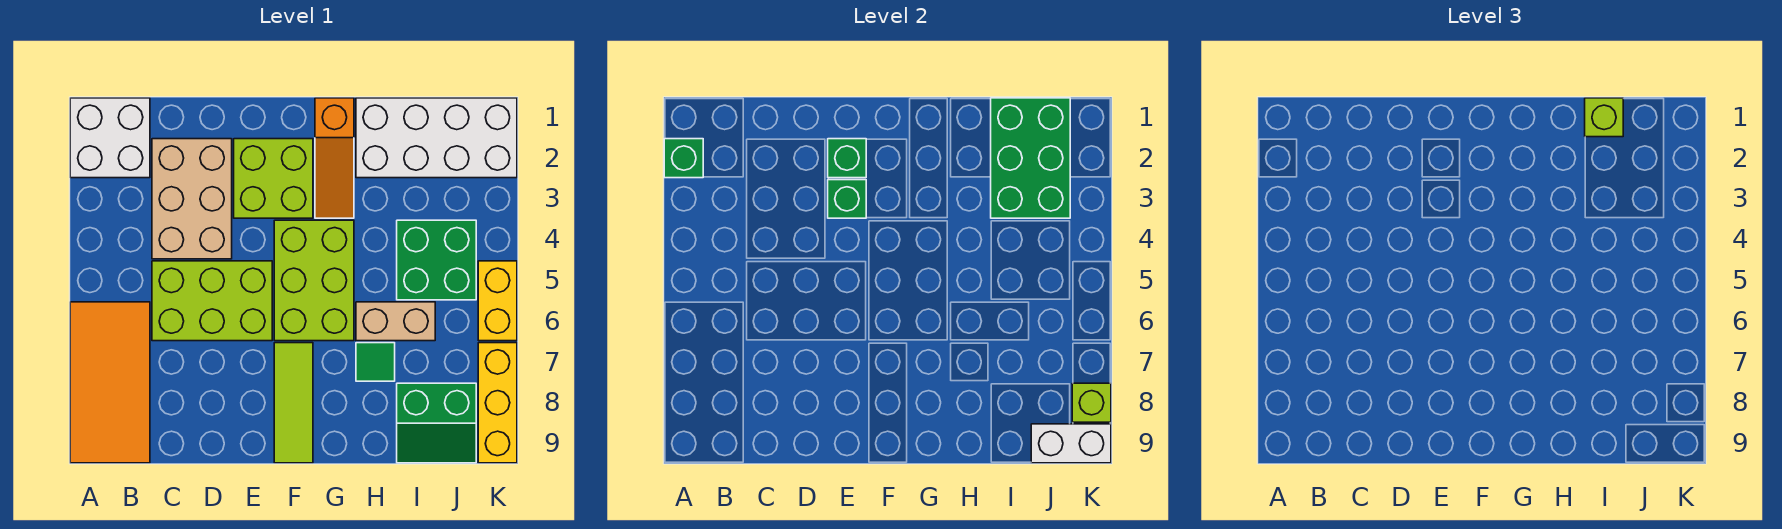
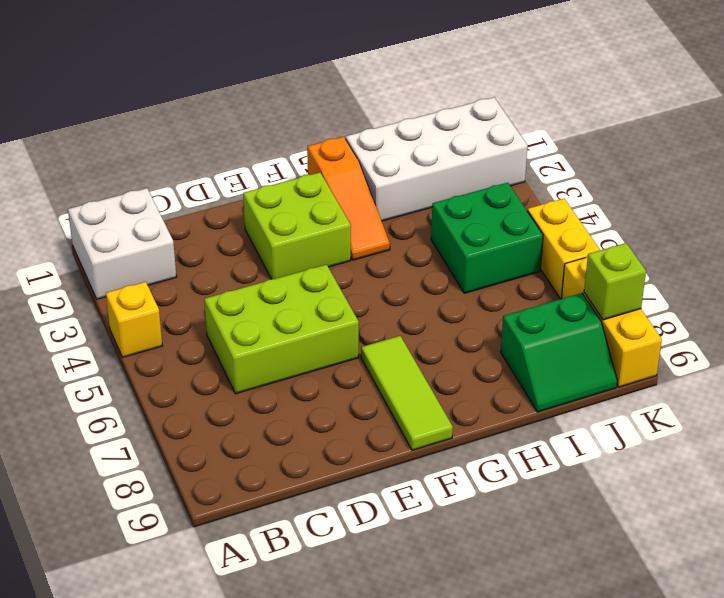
yellow brick A4 level 1 -> none
none -> orange tile A6:B9 level 1
none -> tan brick C2:D4 level 1
none -> lime brick F4:G6 level 1

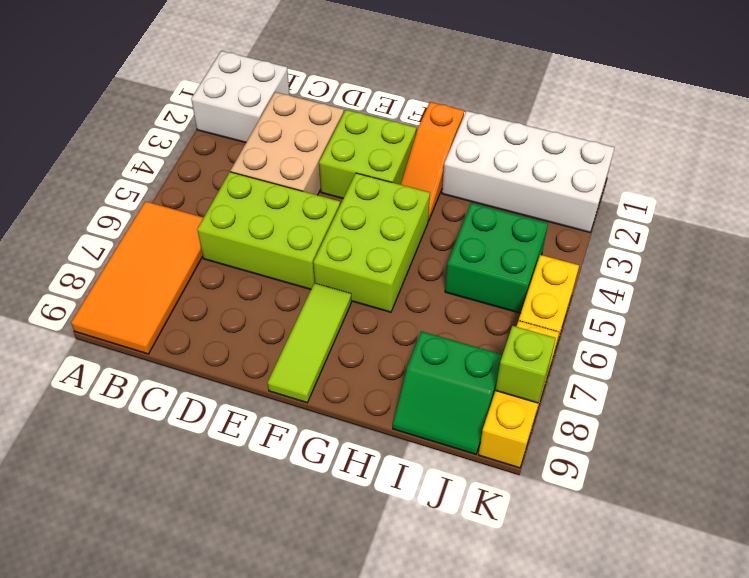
none -> tan brick H6:I6 level 1
none -> green tile H7 level 1
none -> green brick A2 level 2

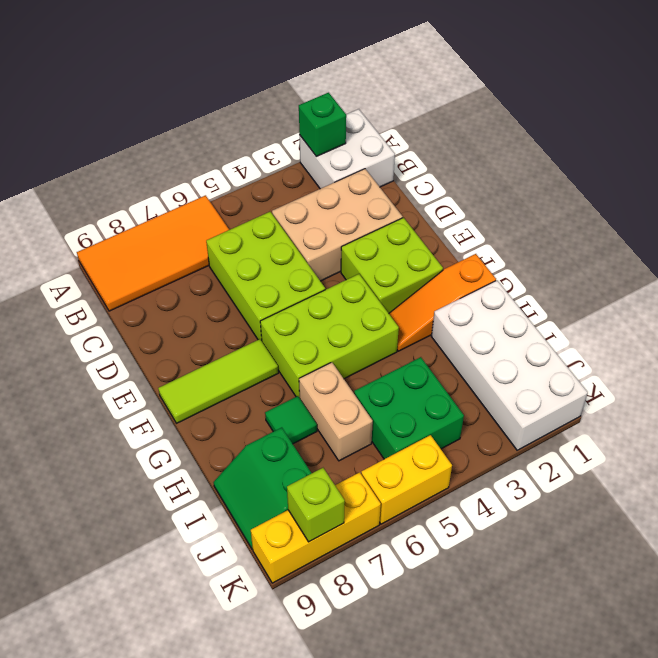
none -> green brick E2 level 2
none -> green brick E3 level 2
none -> green brick I1:J3 level 2

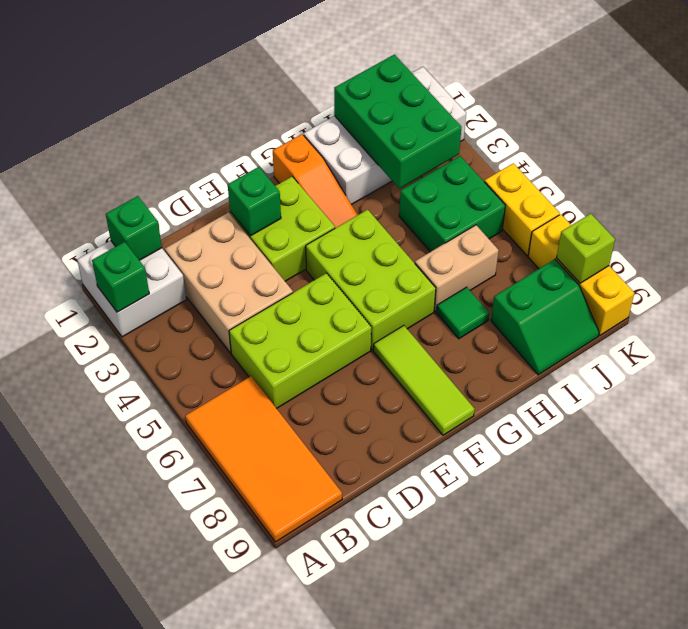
green brick B1 level 2 -> green brick E3 level 2
none -> white brick J9:K9 level 2
none -> lime brick I1 level 3

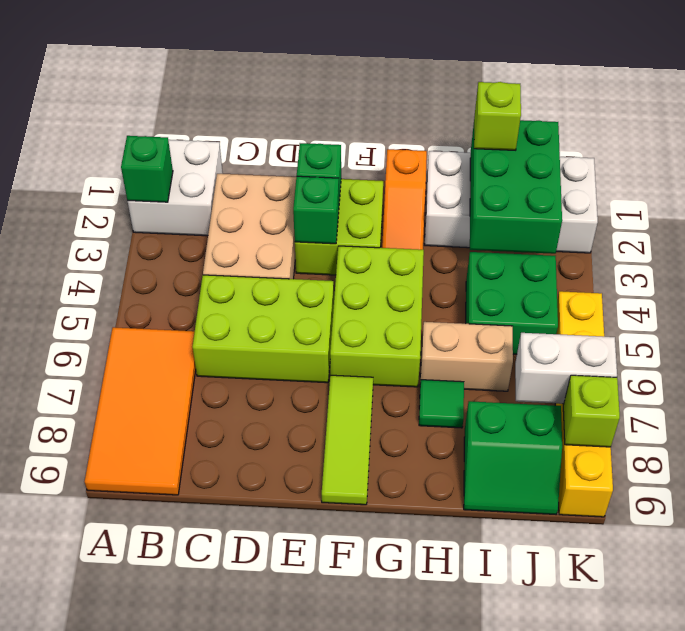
white brick J7:K7 level 2 -> white brick J9:K9 level 2

